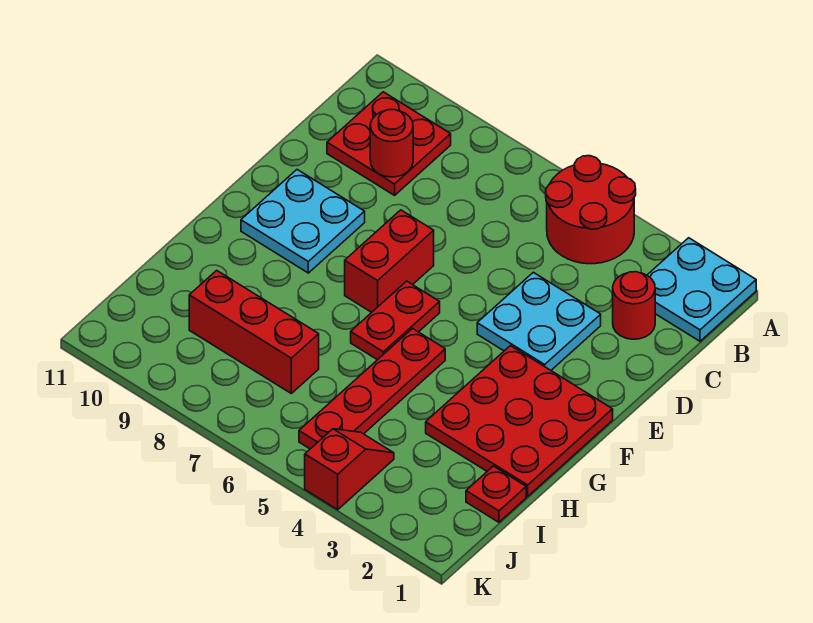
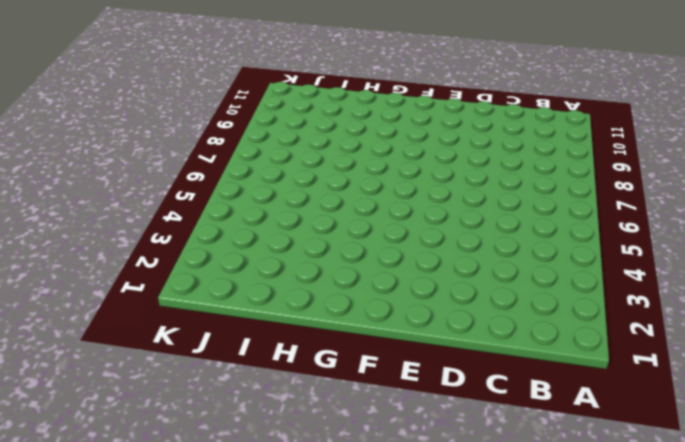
none -> cyan plate A1:B2 level 1
none -> red round brick A4:B5 level 1
none -> red plate B9:C10 level 1

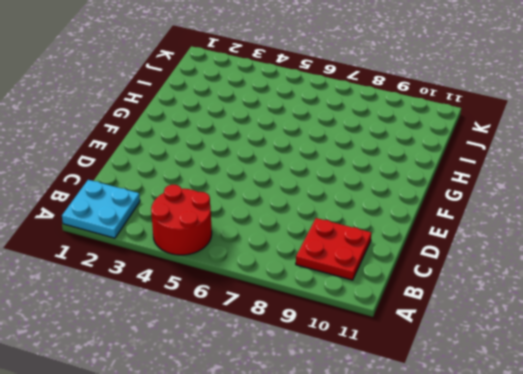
none -> red round brick C2 level 1
none -> cyan plate D3:E4 level 1
none -> red brick E7:F7 level 1

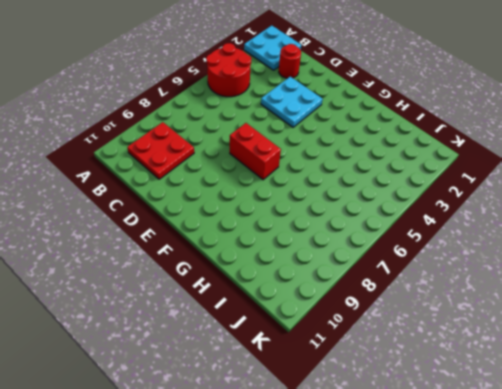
none -> cyan plate E9:F10 level 1
none -> red plate F1:H3 level 1
none -> red plate F6:G6 level 1

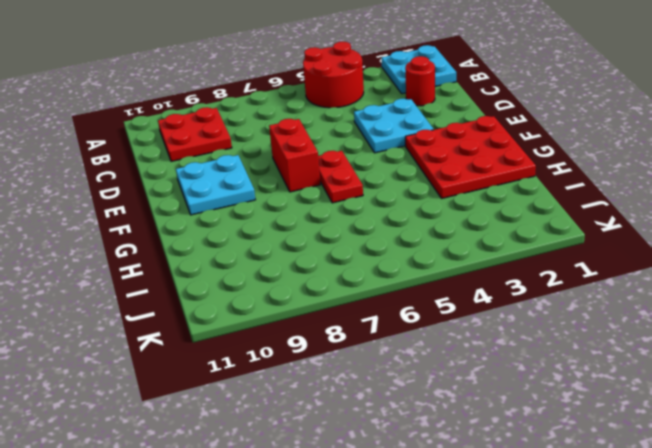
none -> red plate G5:J5 level 1
none -> red plate I1 level 1
none -> red brick I7:I9 level 1

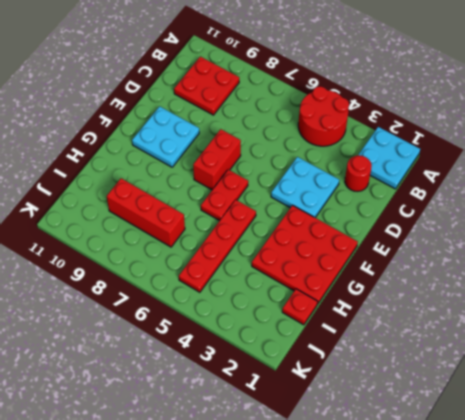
none -> red slope J4:K4 level 1 top K
none -> red round brick C9 level 2

